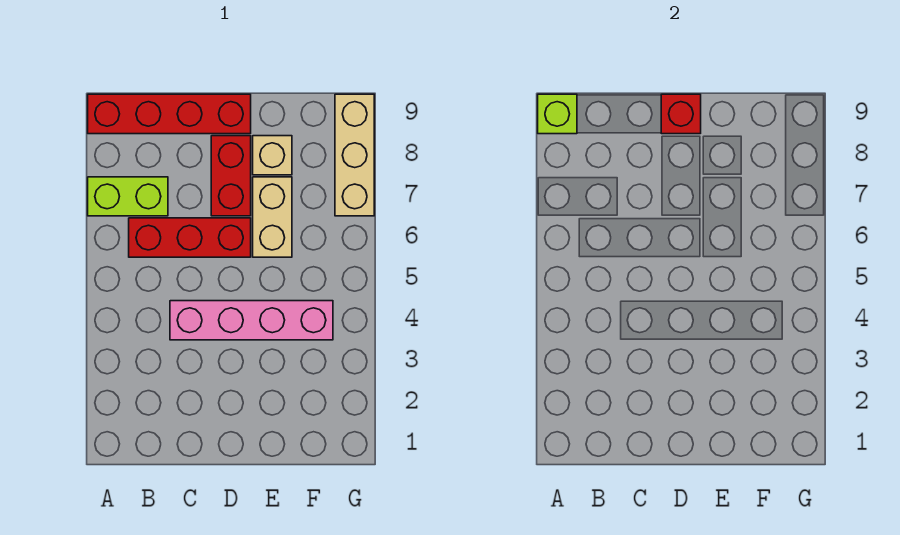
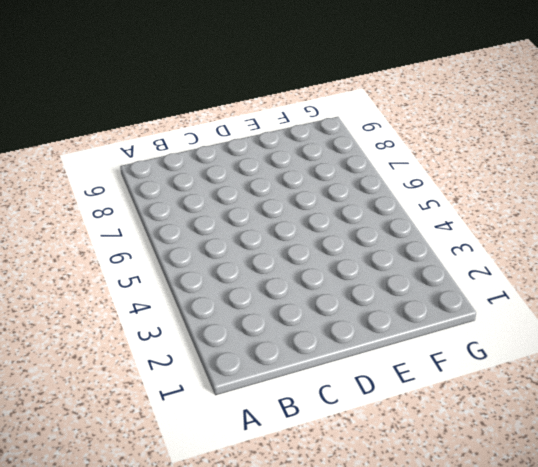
none -> lime brick A7:B7 level 1
none -> red brick A9:D9 level 1

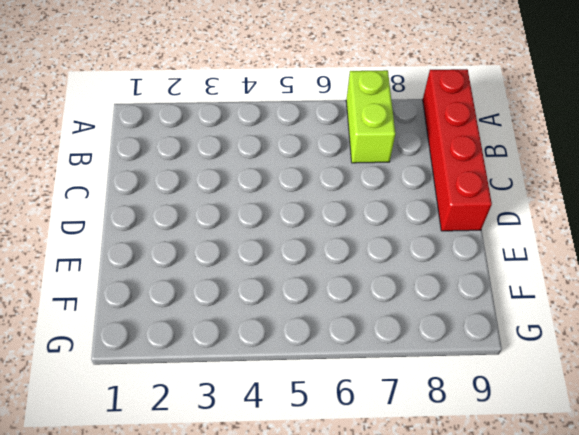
none -> red brick B6:D6 level 1
none -> pink brick C4:F4 level 1

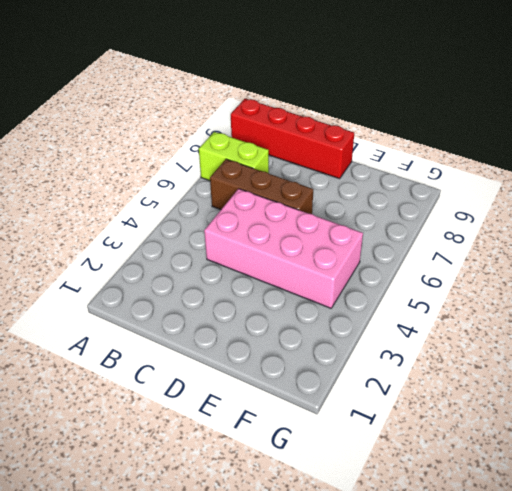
brown brick B6:D6 level 1 -> red brick B6:D6 level 1
pink brick C4:F5 level 1 -> pink brick C4:F4 level 1
none -> red brick D7:D8 level 1
none -> tan brick E6:E7 level 1

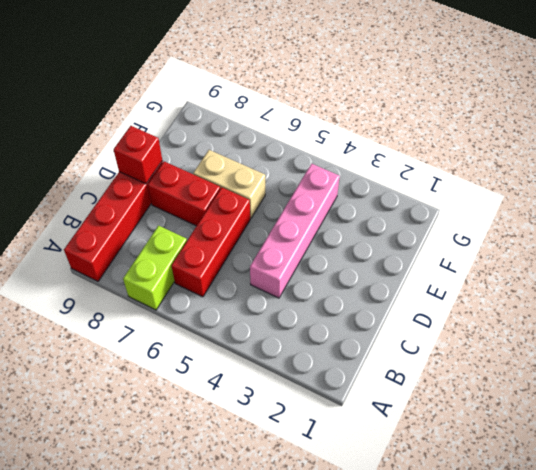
none -> tan brick E8 level 1
none -> tan brick G7:G9 level 1

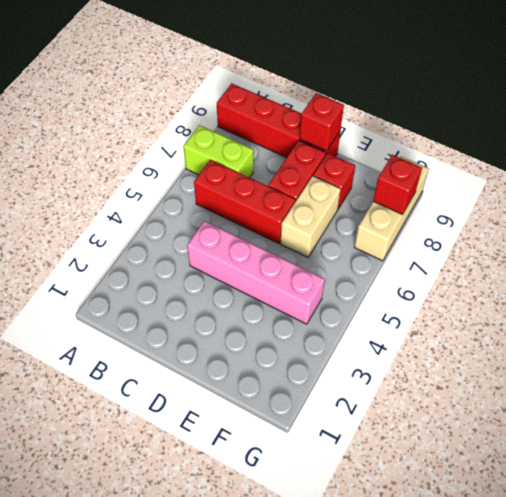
red brick E8 level 1 -> tan brick E8 level 1
red brick G8 level 2 -> none
none -> lime brick A9 level 2

